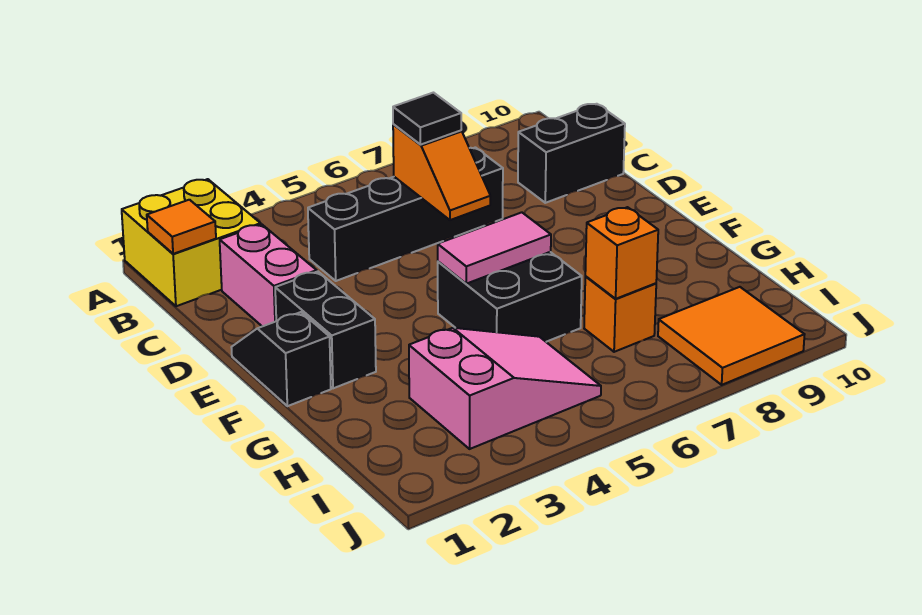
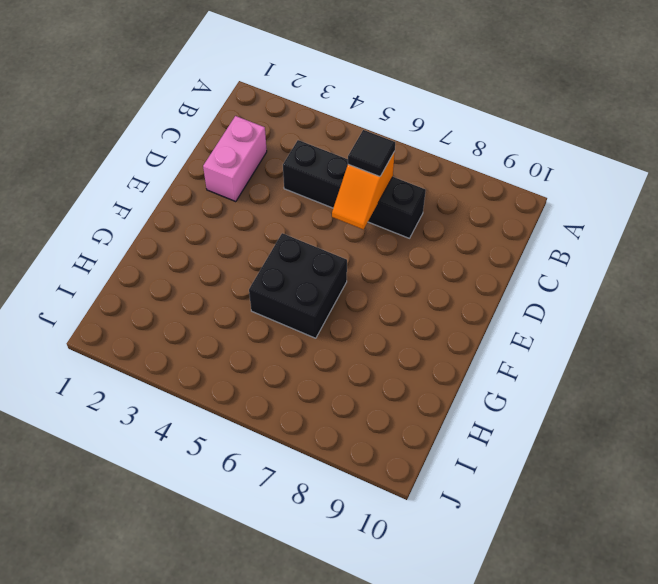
none -> yellow brick A1:B2 level 1
none -> black brick C9:C10 level 1
none -> black slope E1:F1 level 1 top F

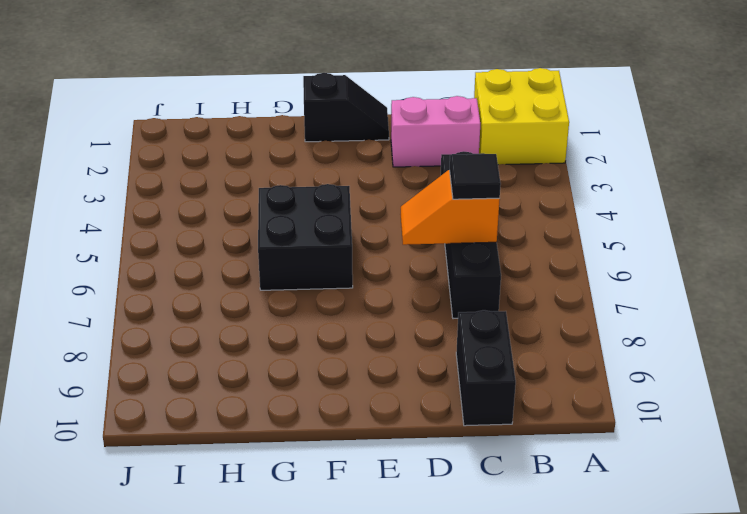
none -> black brick E2:F2 level 1
none -> pink slope H3:I5 level 1 top 3
none -> orange brick H7 level 1

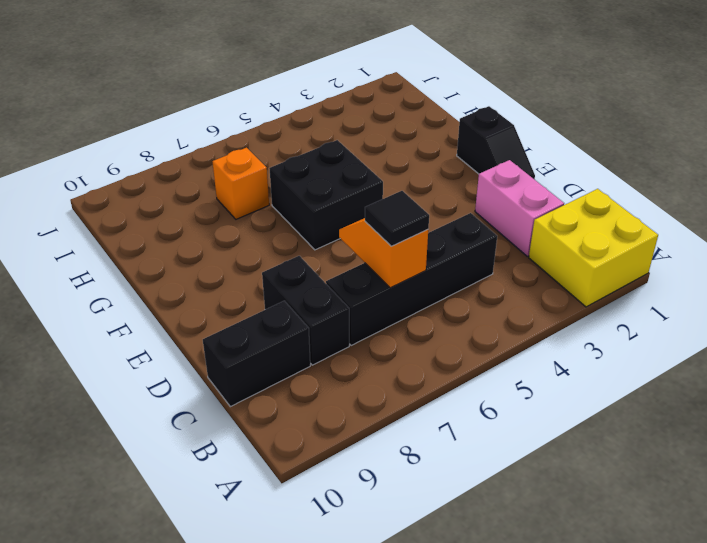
black brick C8:D8 level 1 -> black brick E2:F2 level 1
none -> pink slope H3:I5 level 1 top 3
none -> orange tile I8:J9 level 1
none -> orange tile B1 level 2

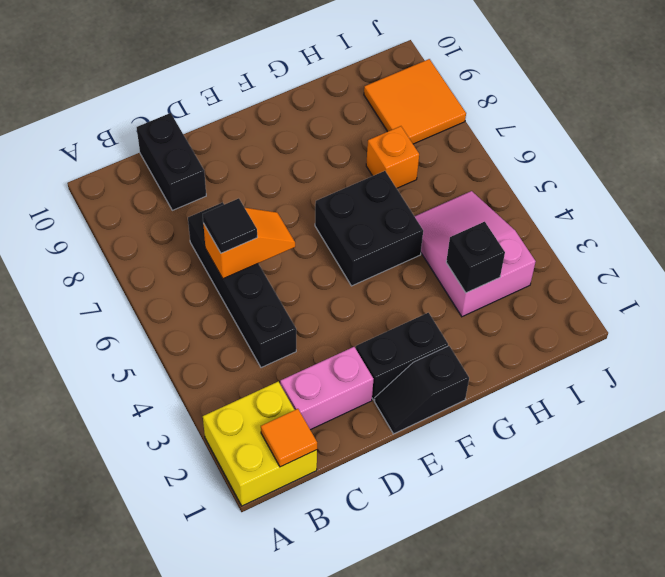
black brick H3 level 2 -> none
none -> pink tile F5:F6 level 2
none -> orange brick H7 level 2

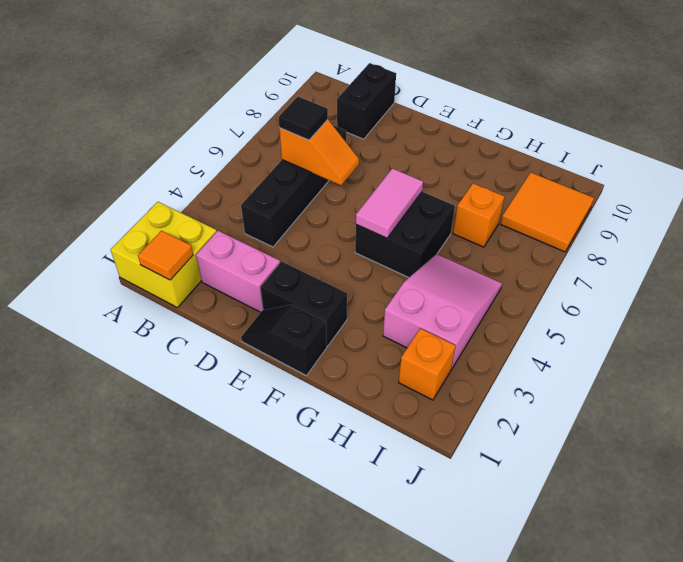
orange brick I2 level 1 -> orange brick H7 level 2

